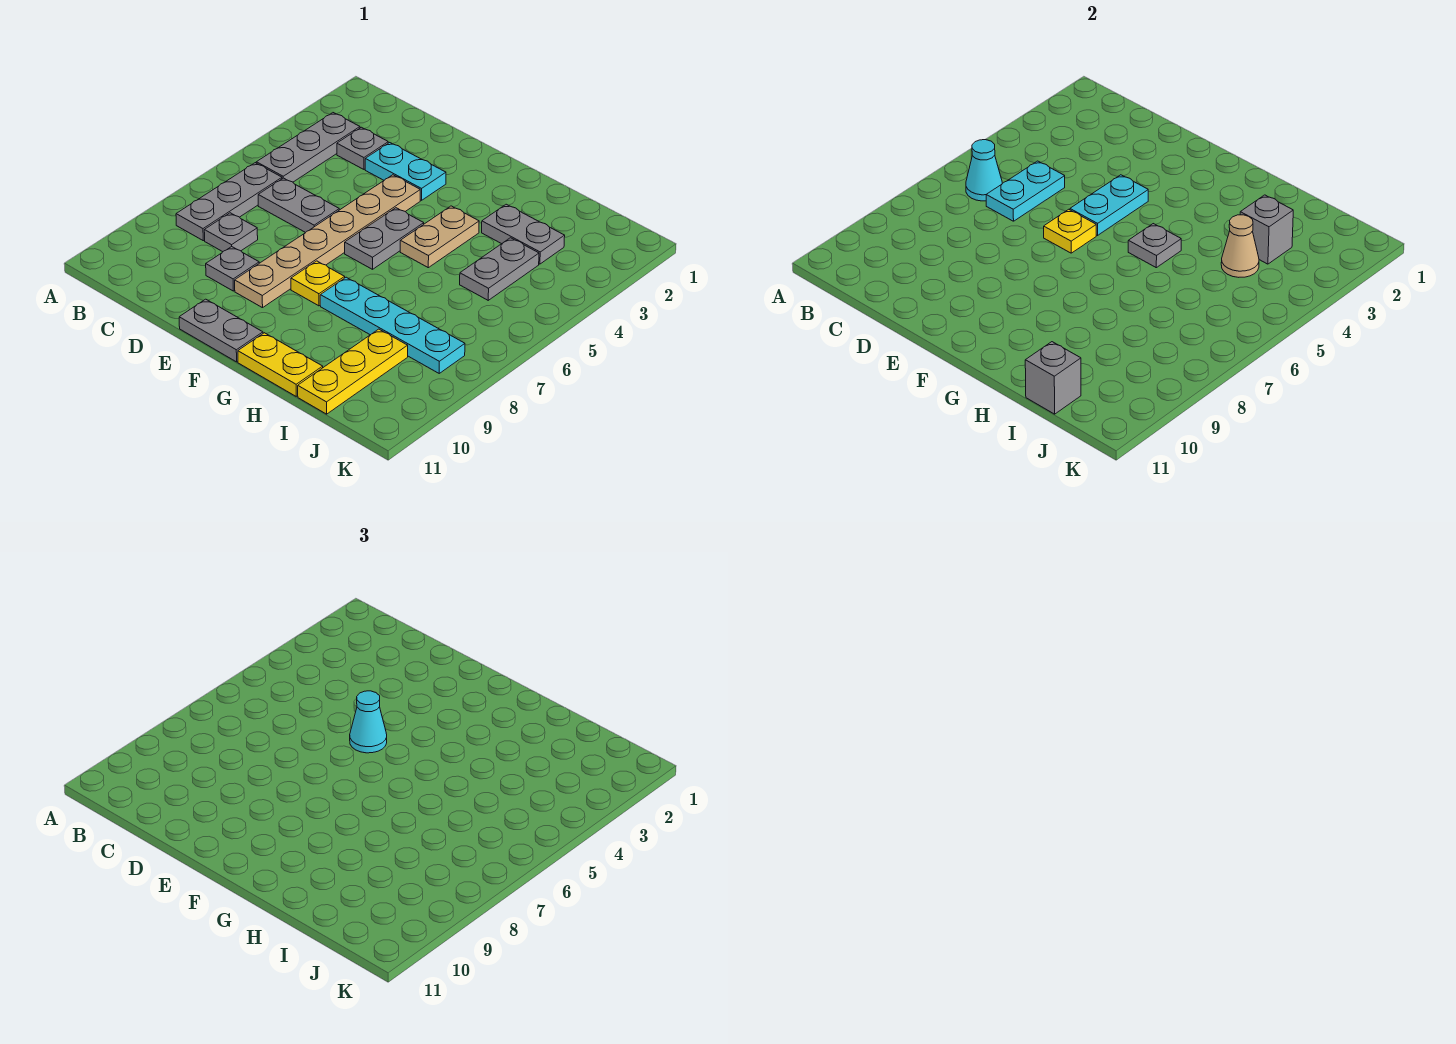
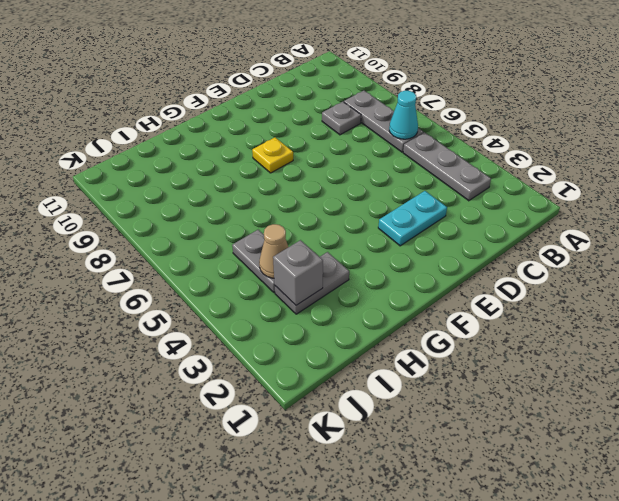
none -> grey plate C3 level 1
none -> grey plate C6:D6 level 1
none -> grey plate D9 level 1

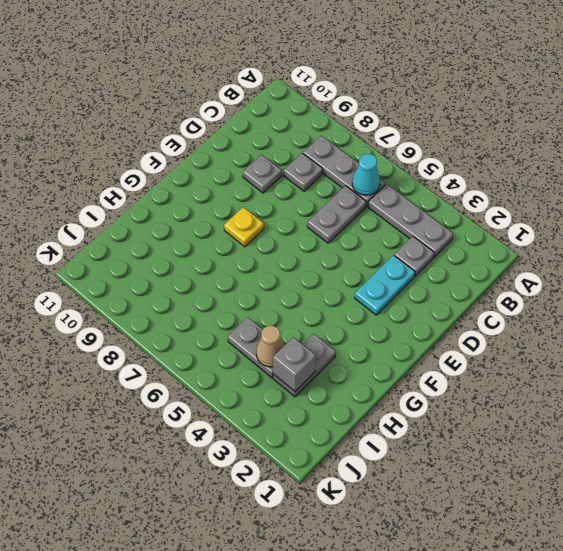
none -> tan plate E4:E9 level 1
none -> grey plate E11:F11 level 1
none -> grey plate F5:F6 level 1

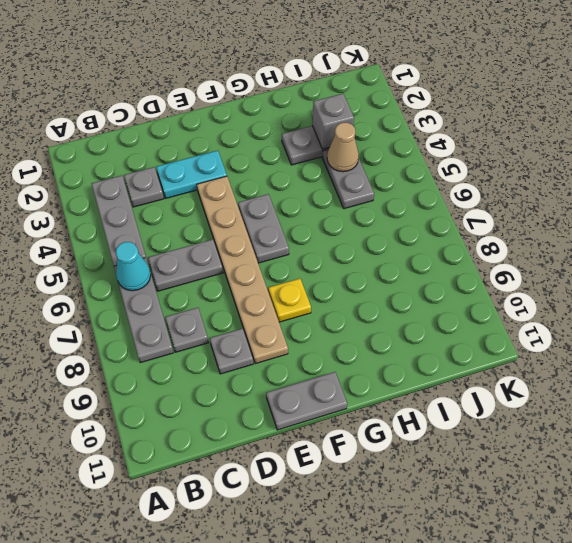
none -> tan plate G4:G5 level 1
none -> cyan plate G8:J8 level 1
none -> yellow plate G11:H11 level 1

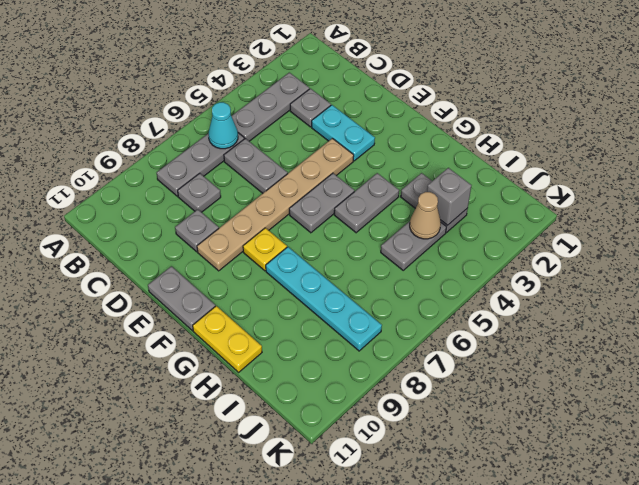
grey plate G4:G5 level 1 -> tan plate G4:G5 level 1
none -> yellow plate I9:I11 level 1
none -> cyan plate C5:C6 level 2
none -> cyan plate E4:E5 level 2

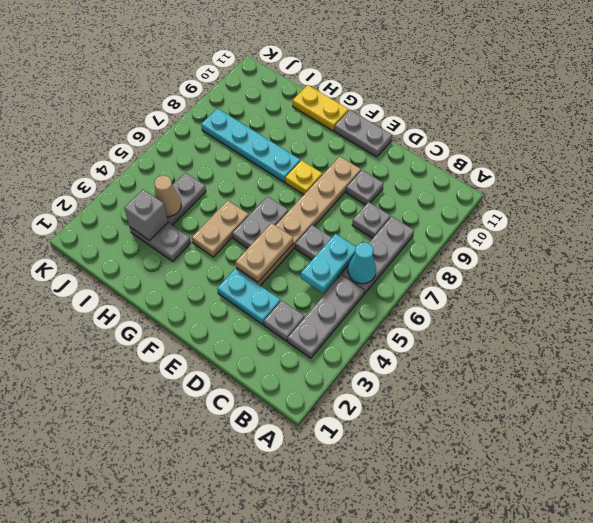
tan plate E4:E5 level 2 -> cyan plate E4:E5 level 2
none -> yellow plate I9:I11 level 1
none -> yellow plate E6 level 2
none -> grey plate G5 level 2

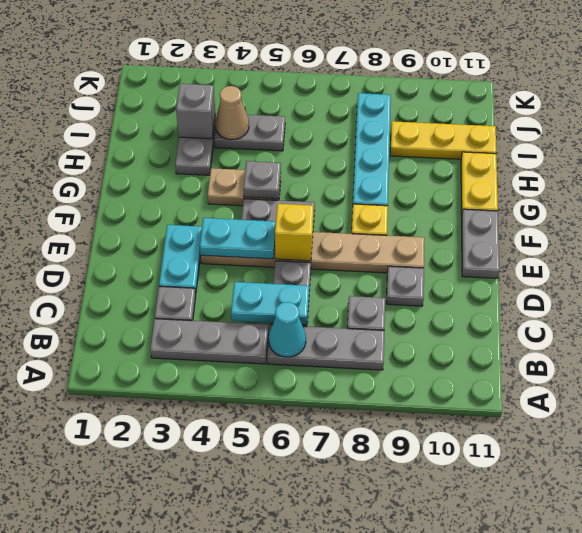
yellow brick E6 level 2 -> yellow plate E6 level 2
none -> grey brick I11 level 2
none -> cyan cone E5 level 3

